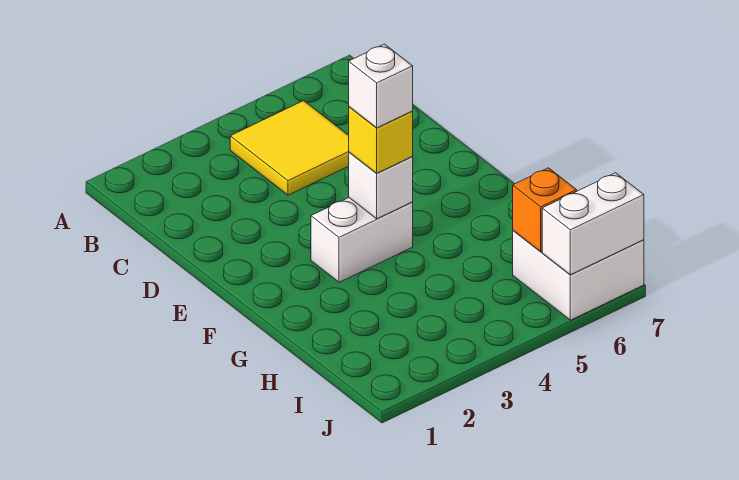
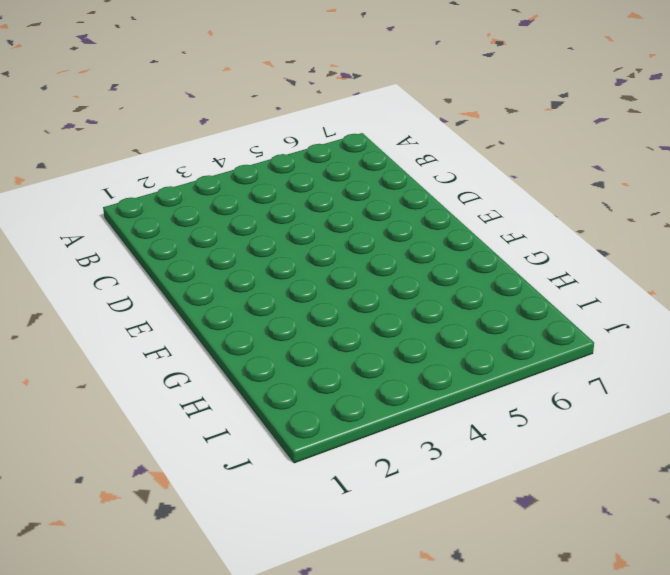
none -> yellow tile B4:C5 level 1
none -> white brick F3:F4 level 1

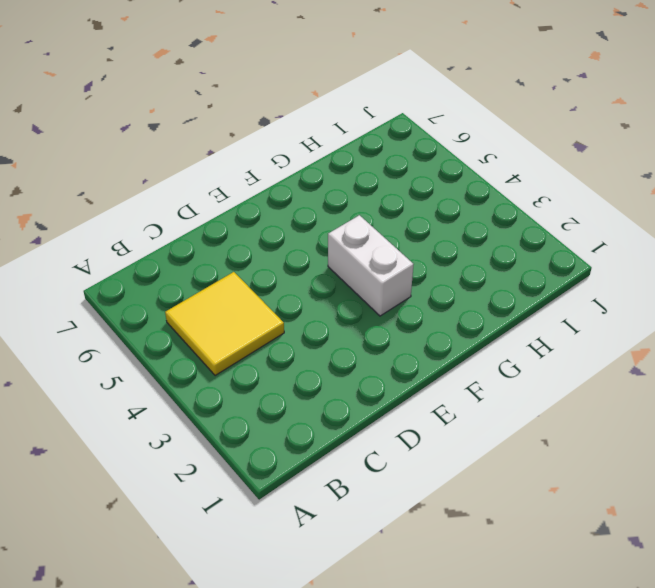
none -> white brick I6:J7 level 1
none -> white brick F4 level 2

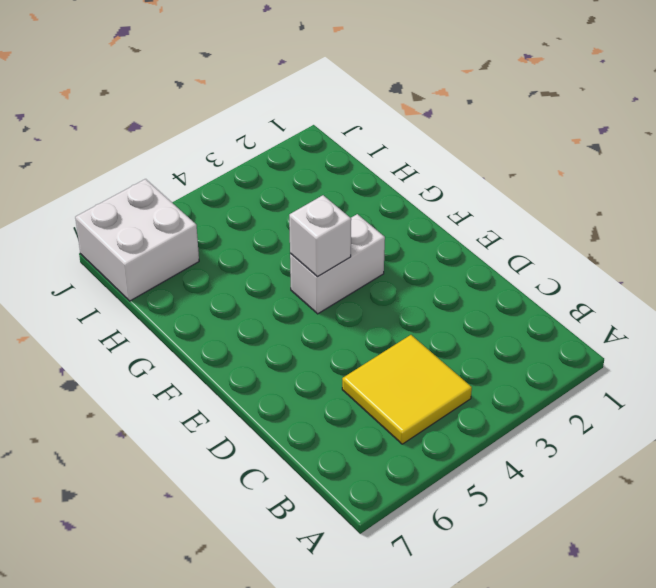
none -> orange brick I6 level 2
none -> white brick J6:J7 level 2

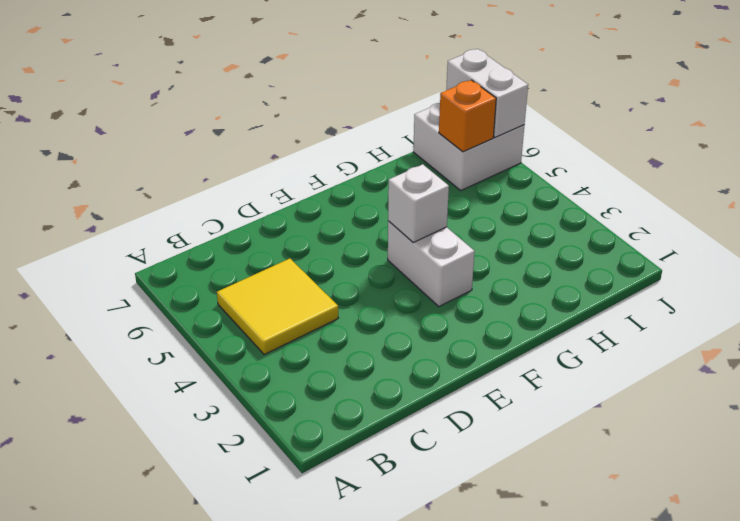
none -> yellow brick F4 level 3
none -> white brick F4 level 4

